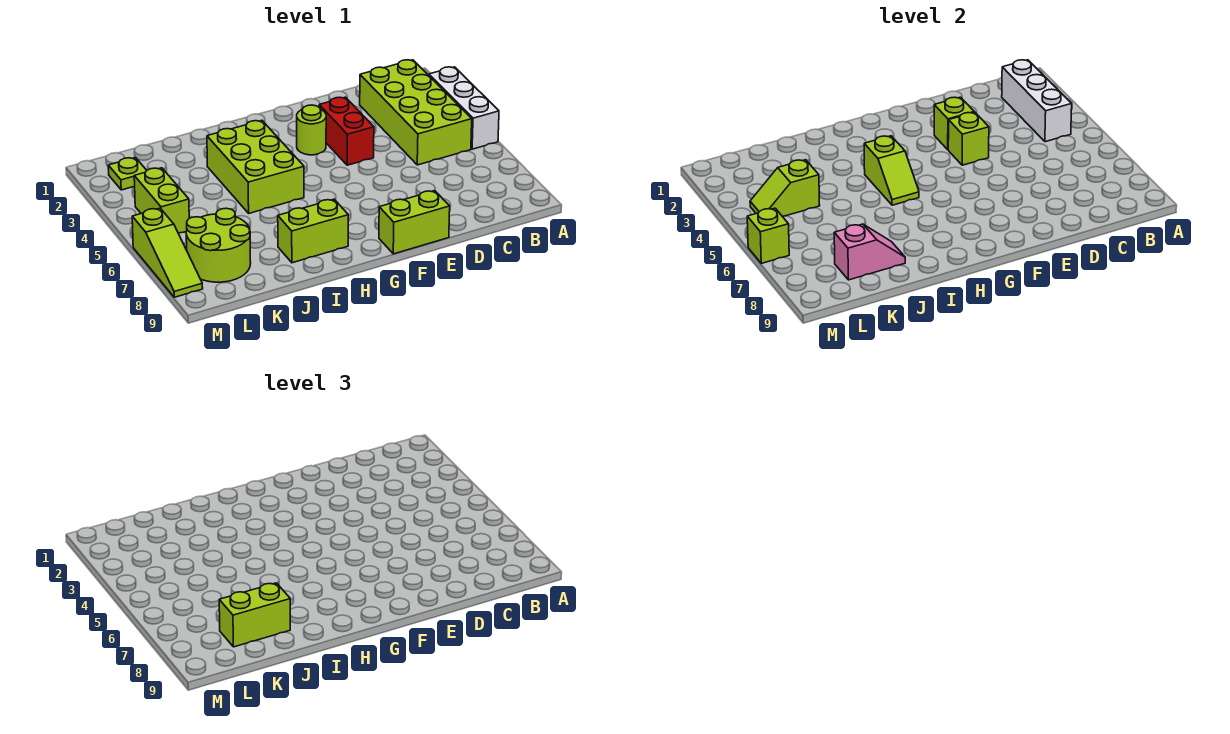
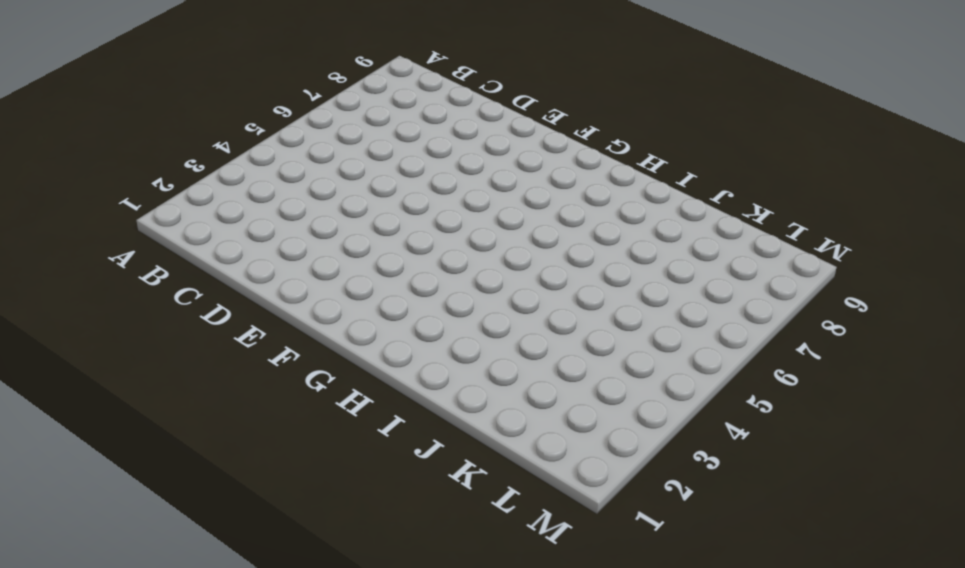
none -> white brick A3:A5 level 1
none -> lime brick B2:C5 level 1
none -> red brick E3:E4 level 1

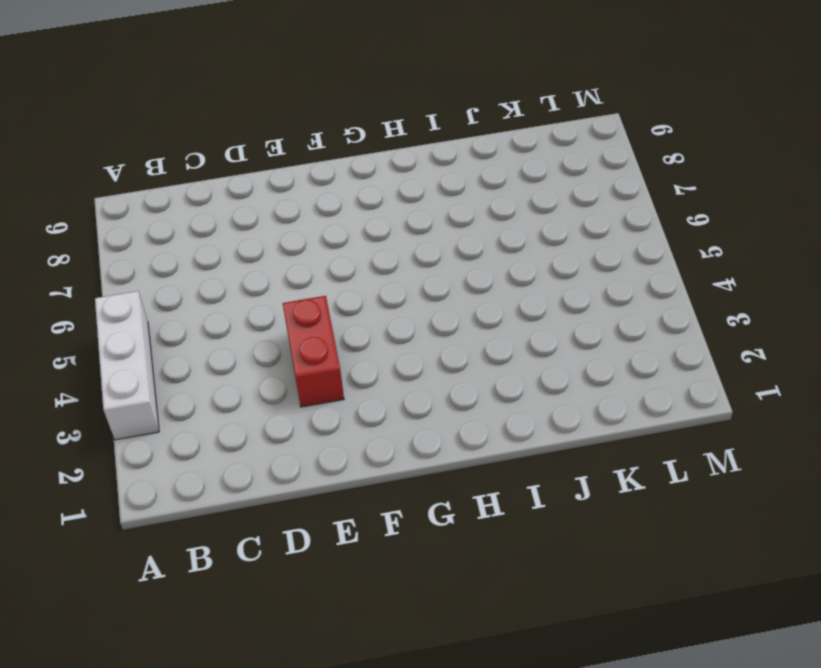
none -> lime brick B2:C5 level 1
none -> lime brick E9:F9 level 1
none -> lime round brick F3 level 1

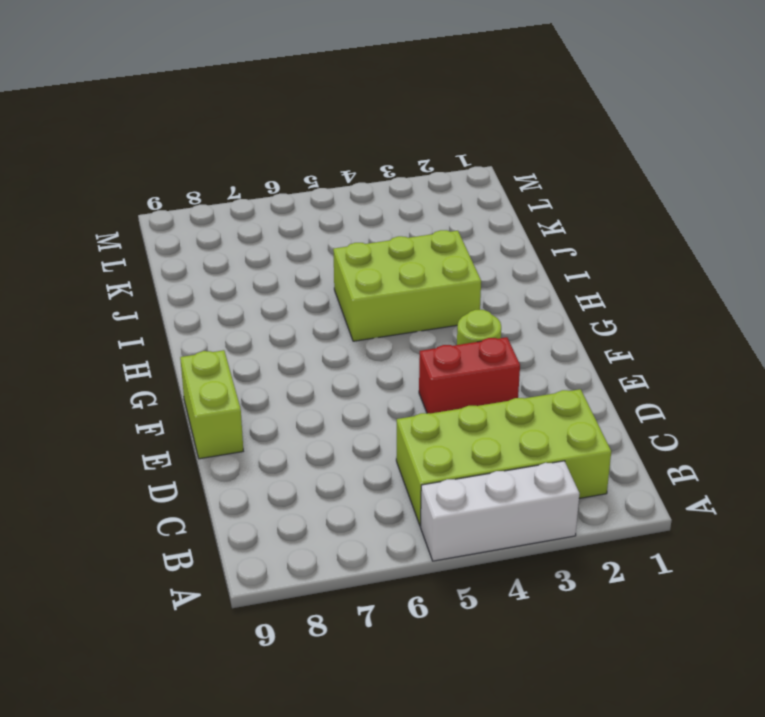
none -> lime brick H8:I8 level 1
none -> lime round brick K7:L8 level 1
none -> lime plate L2 level 1

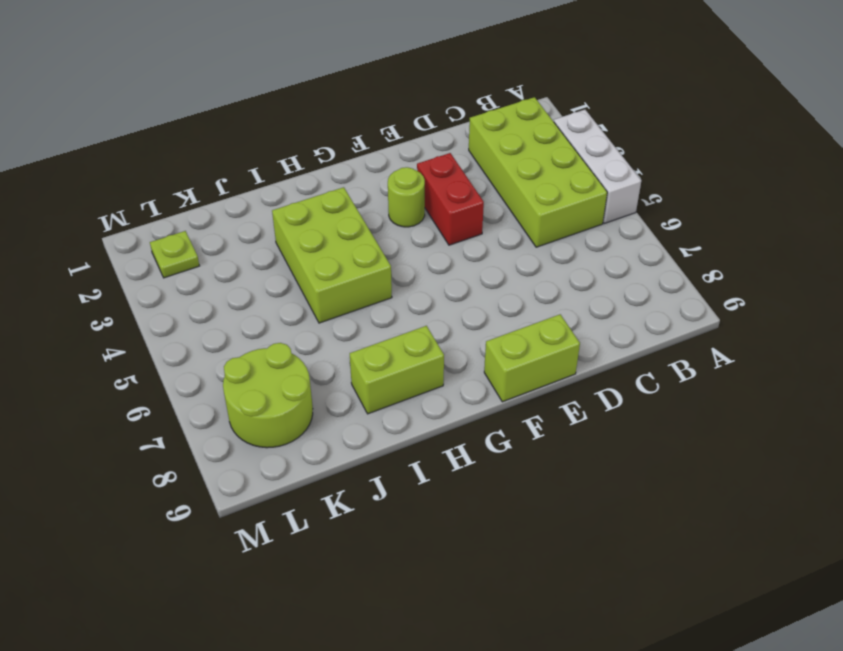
none -> lime brick L4:L5 level 1
none -> lime slope M6:M8 level 1 top 6
none -> white brick B2:B4 level 2

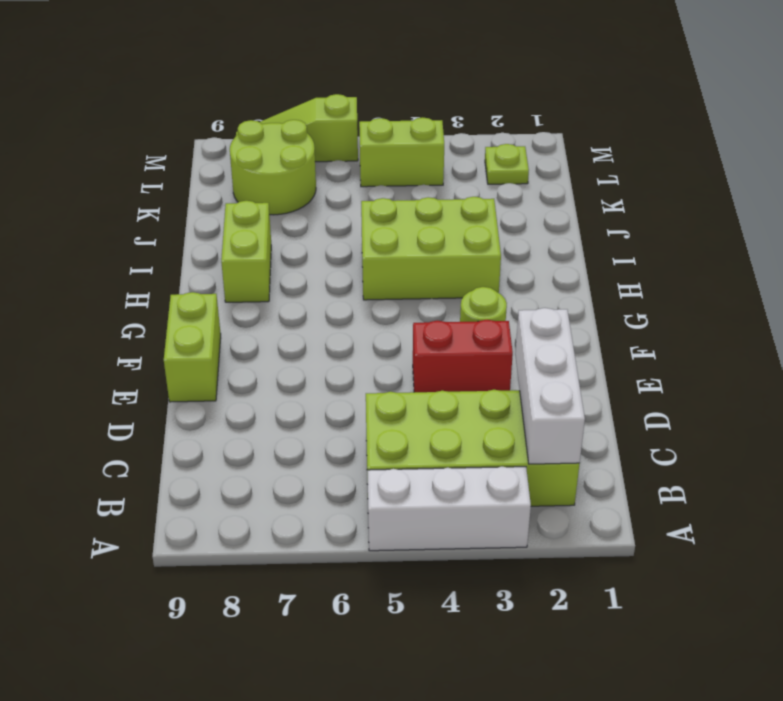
white brick B2:D2 level 2 -> white brick B2:B4 level 2
none -> lime brick E3 level 2
none -> lime brick E4 level 2
none -> lime slope H4:H5 level 2 top 4

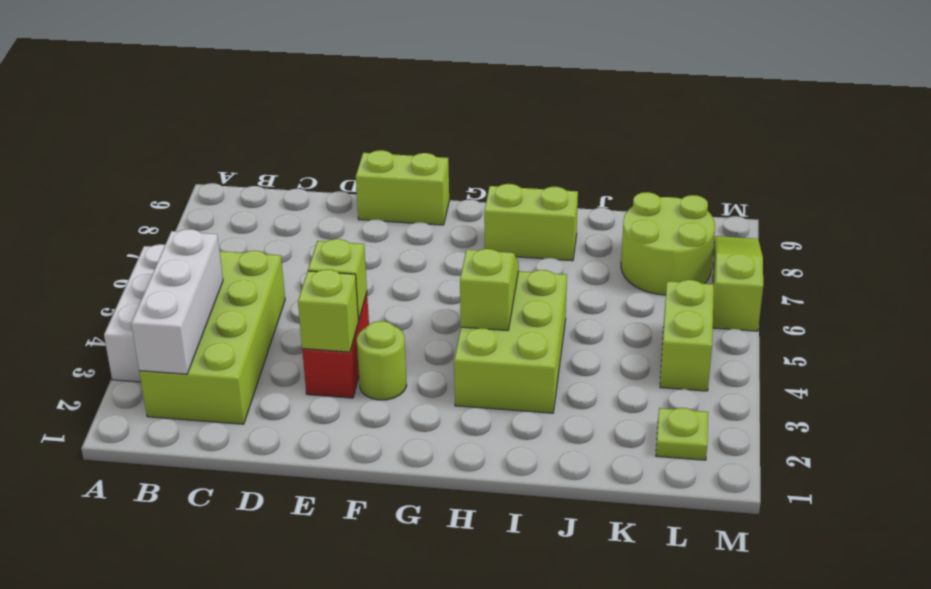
none -> pink slope J8:K8 level 2 top K
none -> lime slope K4:L4 level 2 top K
none -> lime brick M6 level 2

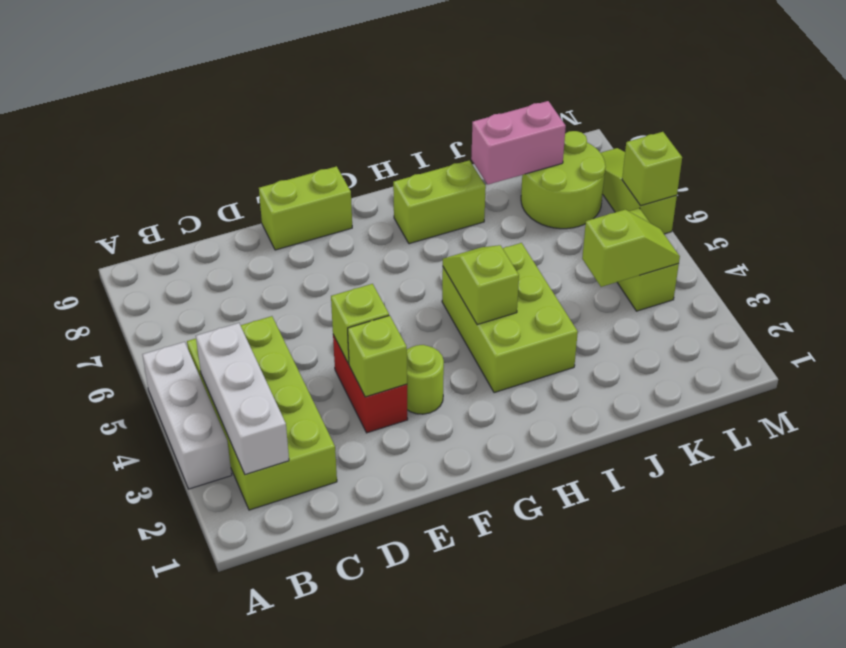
pink brick J8:K8 level 2 -> pink slope J8:K8 level 2 top K
none -> lime plate L2 level 1
none -> lime brick J8:K8 level 3

